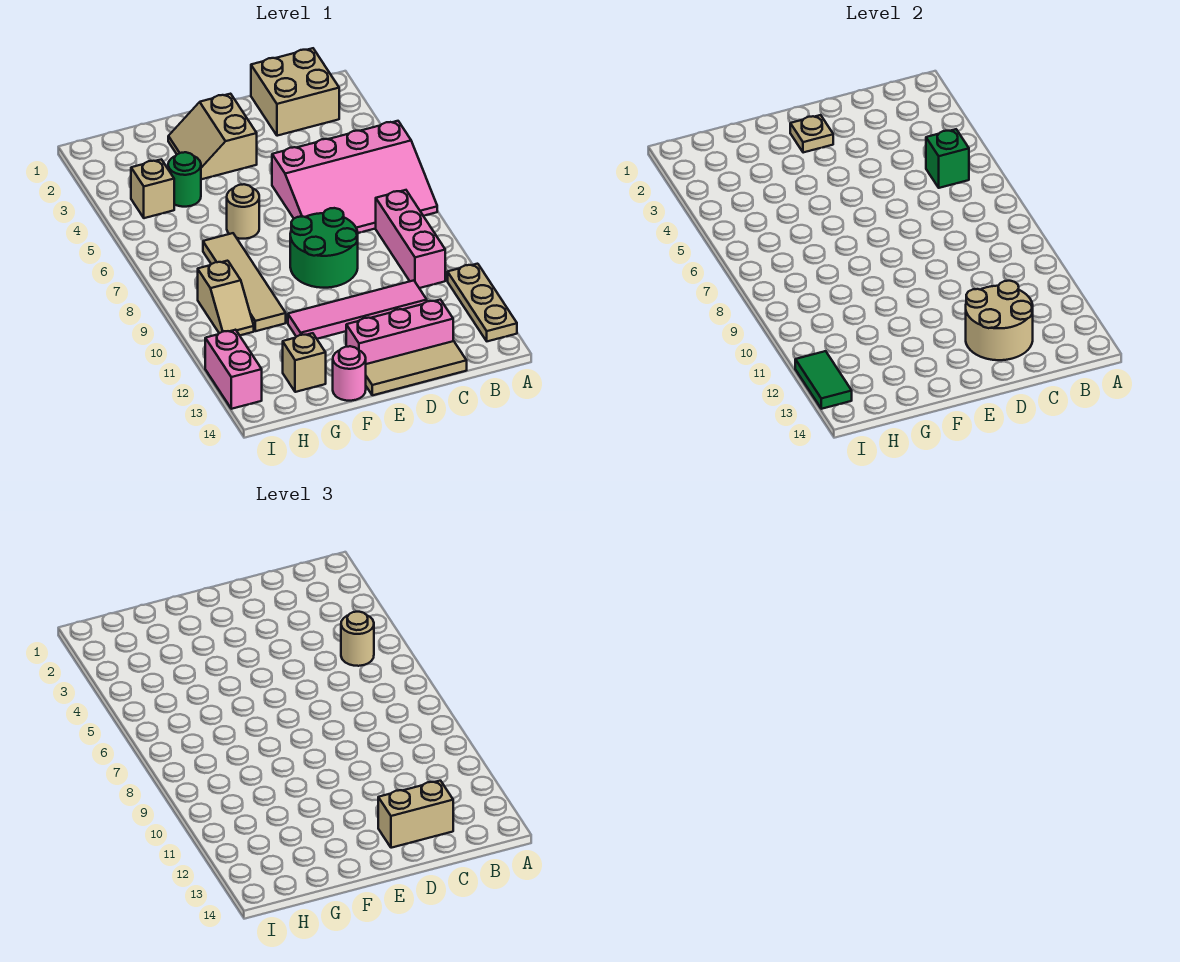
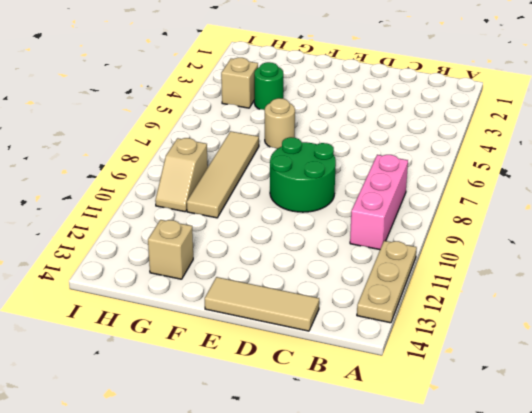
none -> pink slope A5:D7 level 1 top 5
none -> tan brick B1:C2 level 1
none -> pink tile C11:F11 level 1

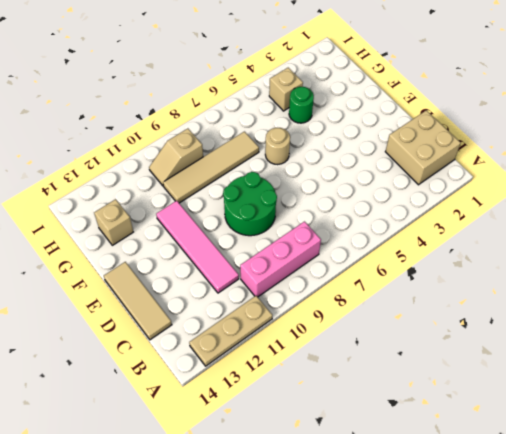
none -> pink slope A5:D7 level 1 top 5
none -> pink brick C13:E13 level 1
none -> tan slope E2:F3 level 1 top E

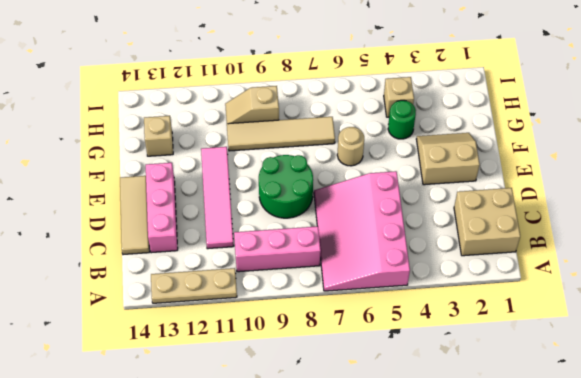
none -> pink round brick F14 level 1
none -> pink brick I12:I13 level 1
none -> green brick B5 level 2

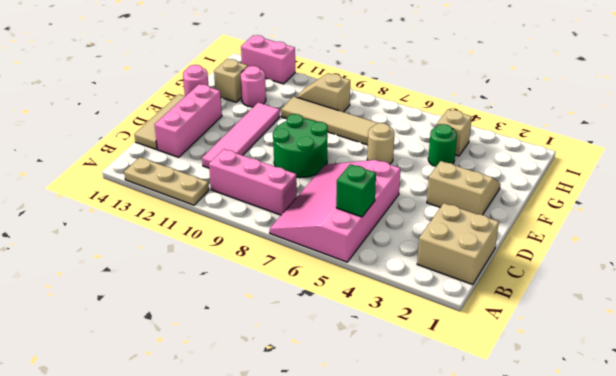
pink round brick G12 level 1 -> none
none -> tan round brick C12:D13 level 2
none -> tan plate E2 level 2
none -> green tile I12:I13 level 2

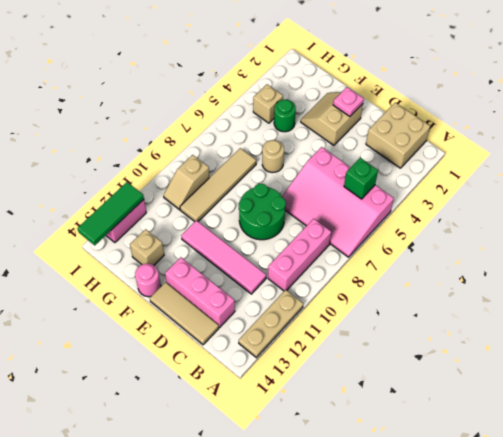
pink plate E2 level 2 -> tan plate E2 level 2
green tile I12:I14 level 2 -> green tile I12:I13 level 2
none -> tan round brick C12:D13 level 2
none -> tan round brick B5 level 3
none -> tan brick C13:D13 level 3

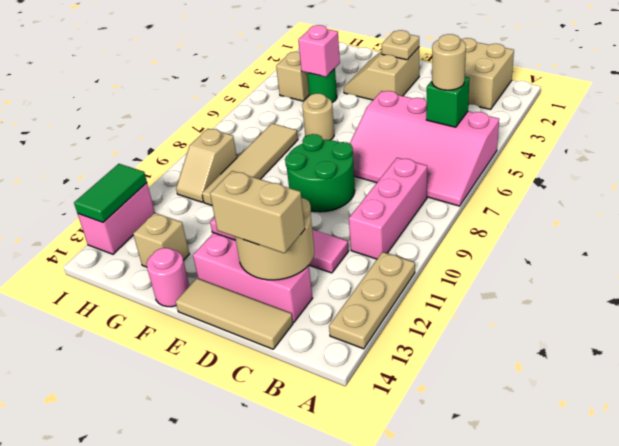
pink brick G4 level 2 -> none

